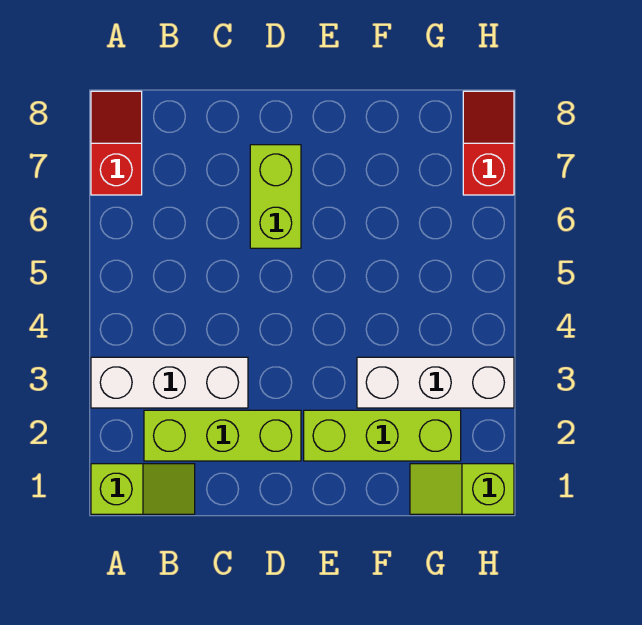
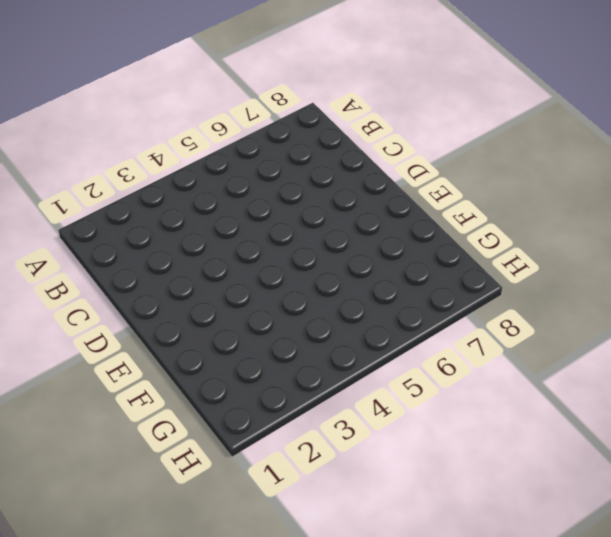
none -> lime slope A1:B1 level 1 top A
none -> white brick A3:C3 level 1

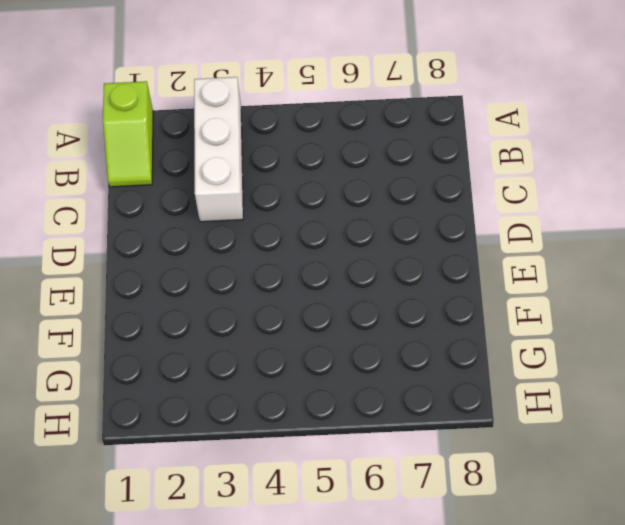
none -> red slope A7:A8 level 1 top 7
none -> lime brick B2:D2 level 1

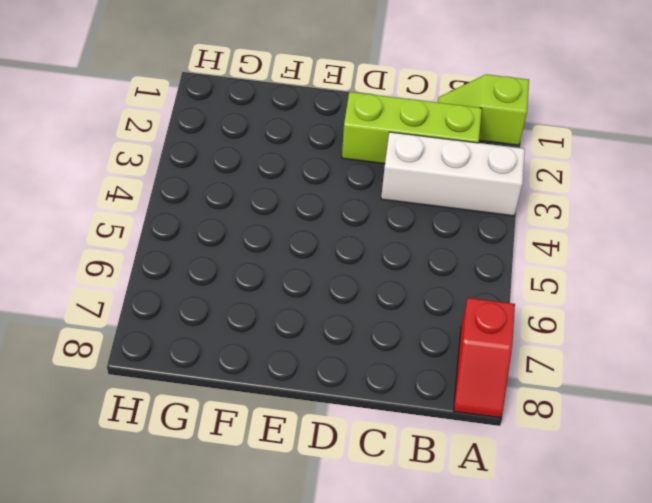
none -> lime brick D6:D7 level 1
none -> lime brick E2:G2 level 1

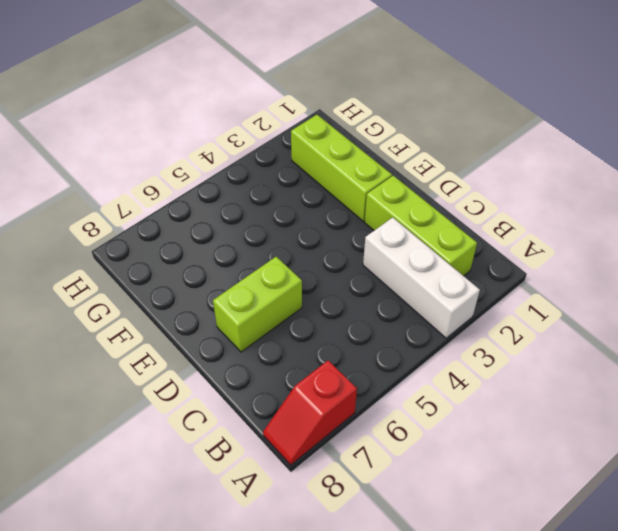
none -> lime slope A1:B1 level 1 top A
none -> white brick F3:H3 level 1

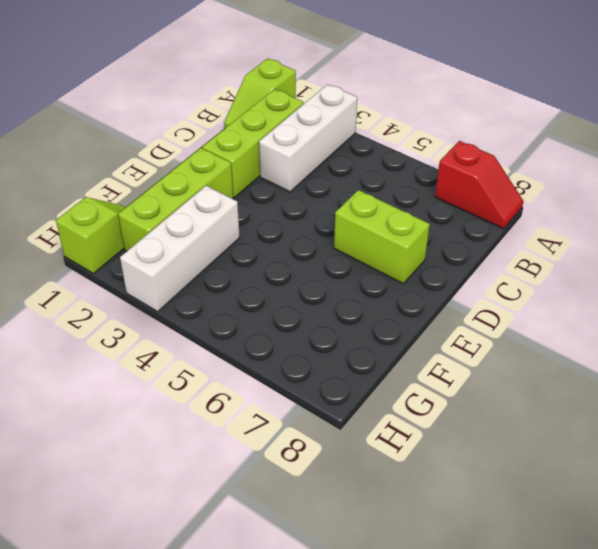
none -> red slope H7:H8 level 1 top 7

